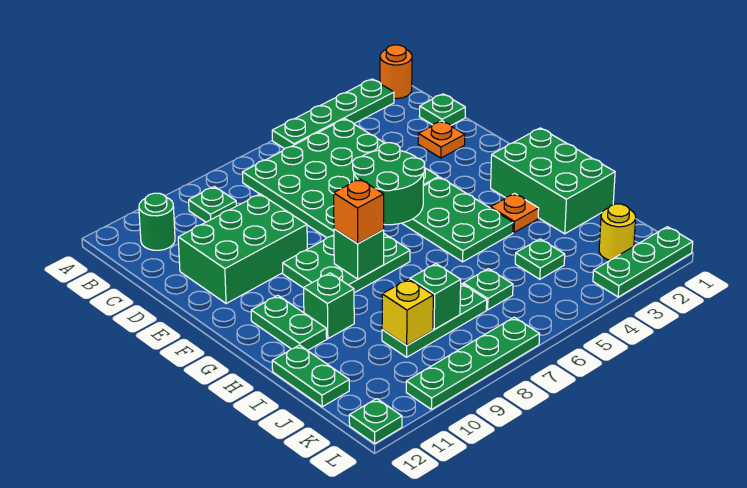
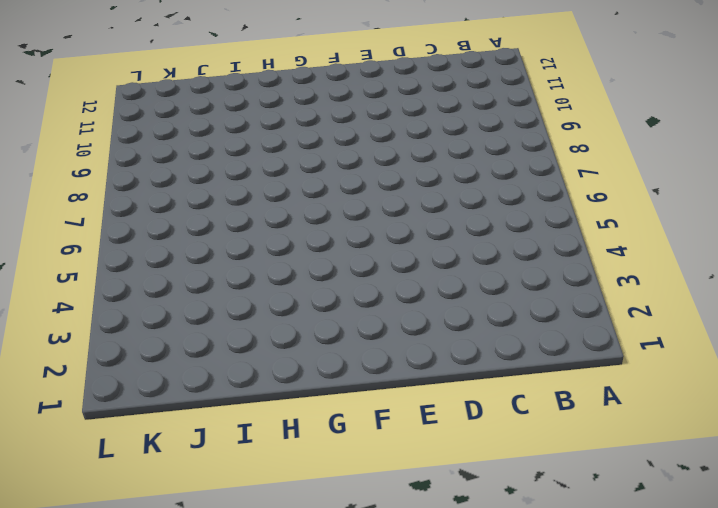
none -> orange round brick A1 level 1
none -> green plate A2:A5 level 1
none -> green plate B4:E7 level 1

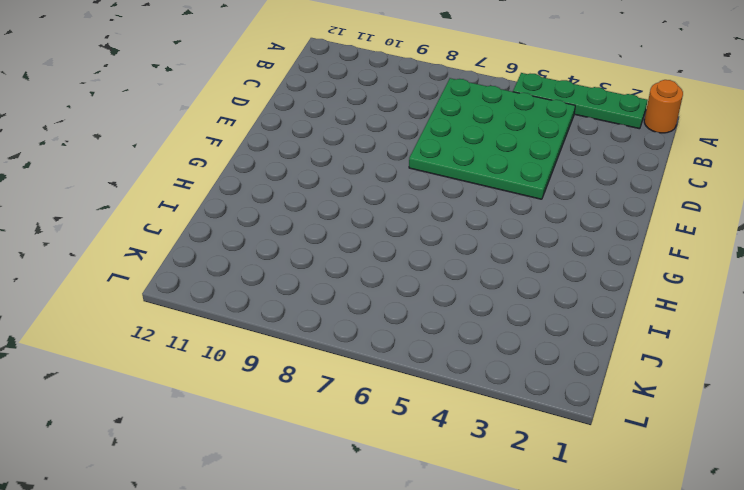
none -> green plate B9 level 1
none -> green round brick B11 level 1
none -> green plate C1 level 1

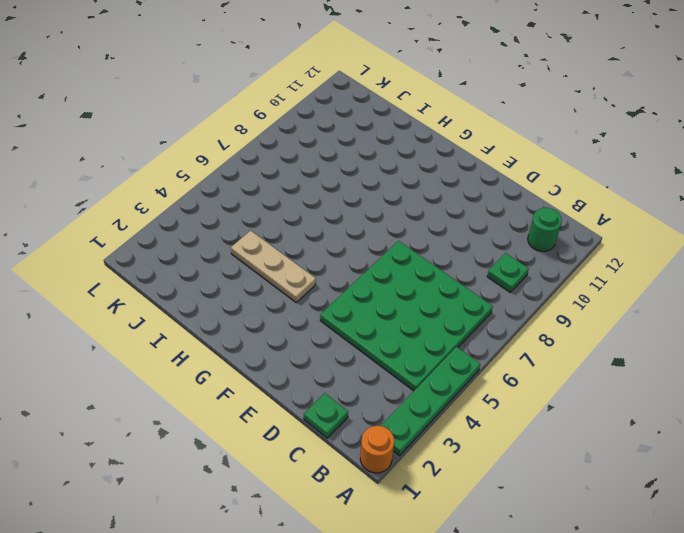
tan plate G4:I4 level 1 -> green plate F4:H5 level 1
none -> orange plate D2 level 1
none -> green brick D9:E11 level 1
none -> green plate F7:G9 level 1

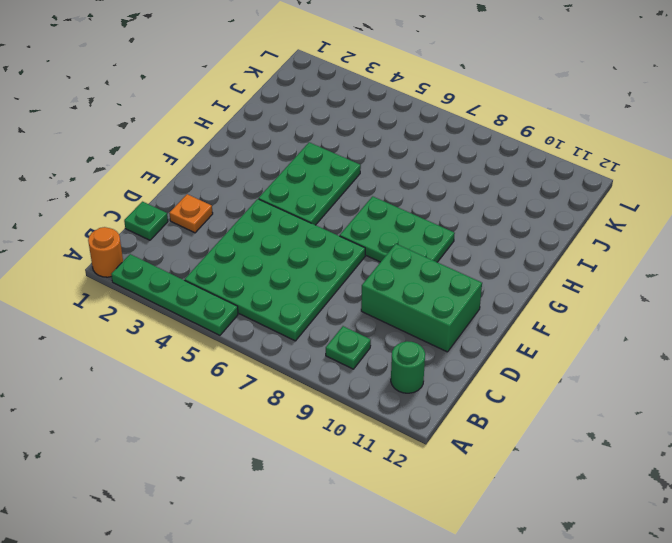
none -> green brick G1:I2 level 1
none -> green plate G11:H11 level 1
none -> orange plate H3 level 1

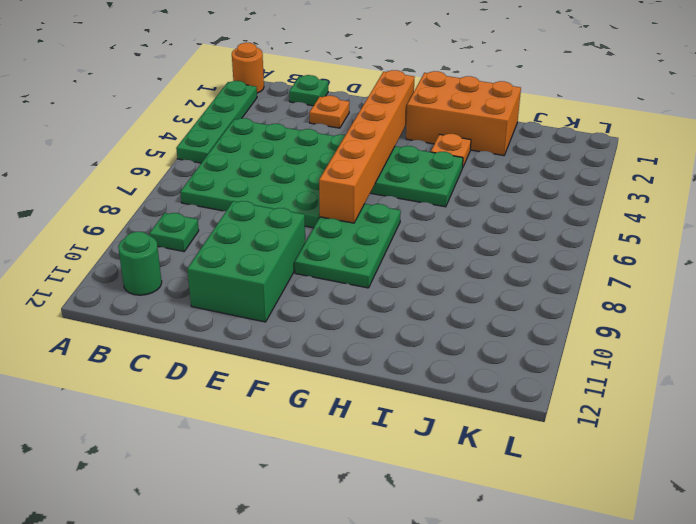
orange brick F2:F7 level 2 -> green round brick E5:F6 level 2
orange brick G1:I2 level 1 -> green brick G1:I2 level 1
none -> green plate G11:H11 level 1
none -> green brick H10 level 1
none -> green plate I12:J12 level 1

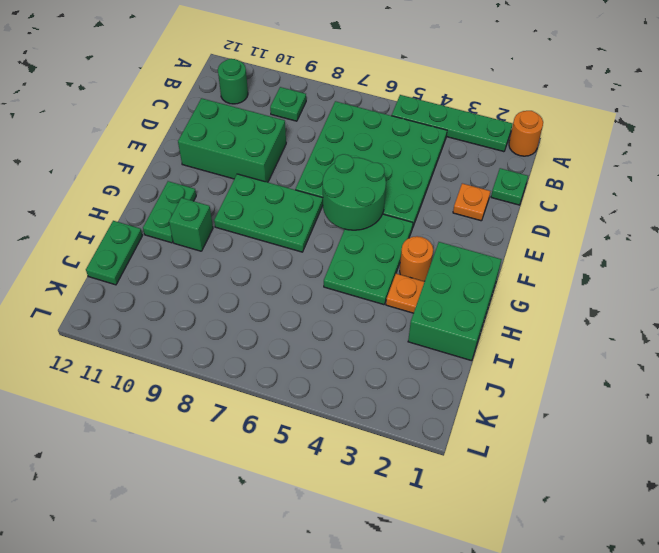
orange round brick G3 level 1 -> none
none -> green plate J4 level 1
none -> green plate J6 level 1
none -> green plate J7:J9 level 1

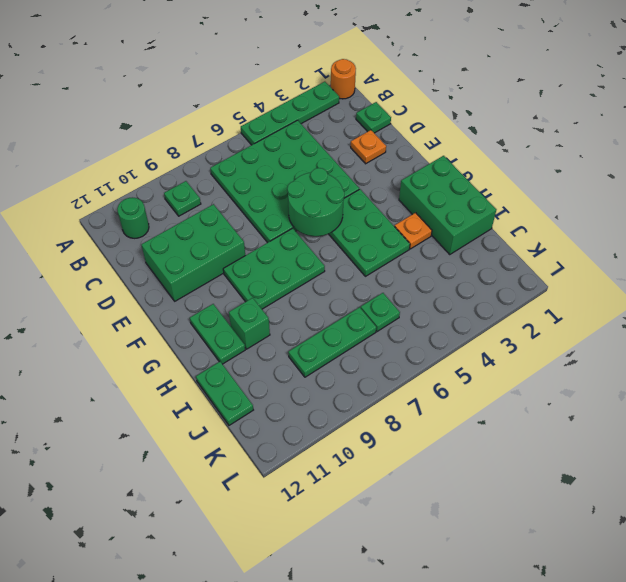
none -> green plate J4 level 1
none -> yellow round brick K2 level 1
none -> green plate L1:L3 level 1

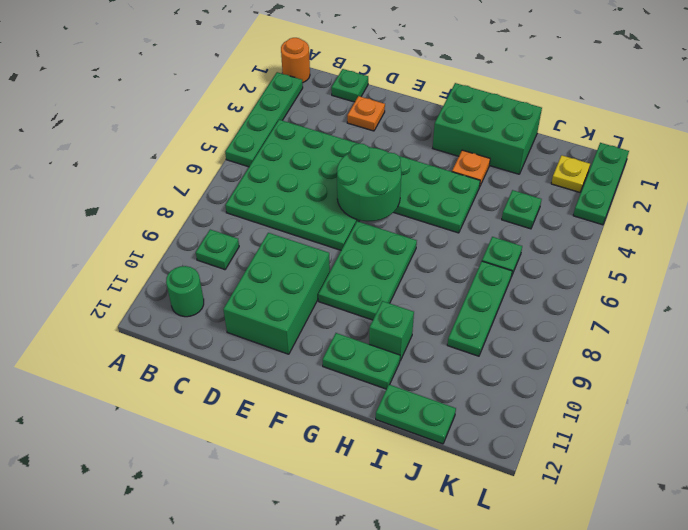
yellow plate K2 level 1 -> yellow round brick K2 level 1
none -> green plate L7:L10 level 1
none -> green plate L12 level 1
none -> green brick G8 level 2

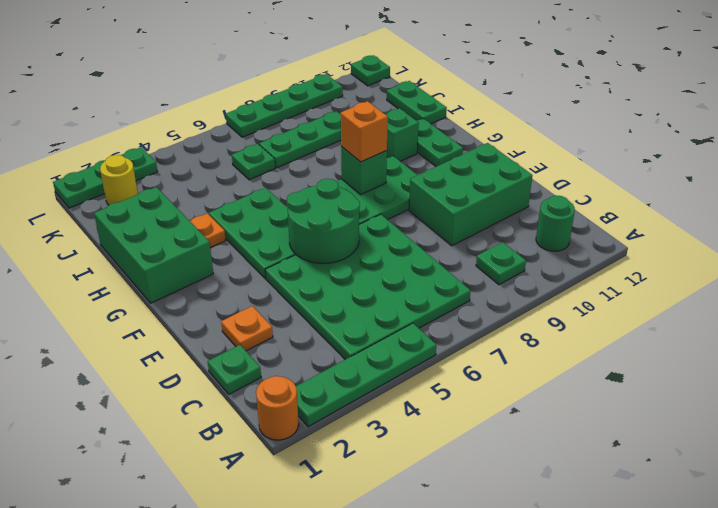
none -> green plate J4 level 1
none -> green brick J8 level 2
none -> yellow brick J9 level 2

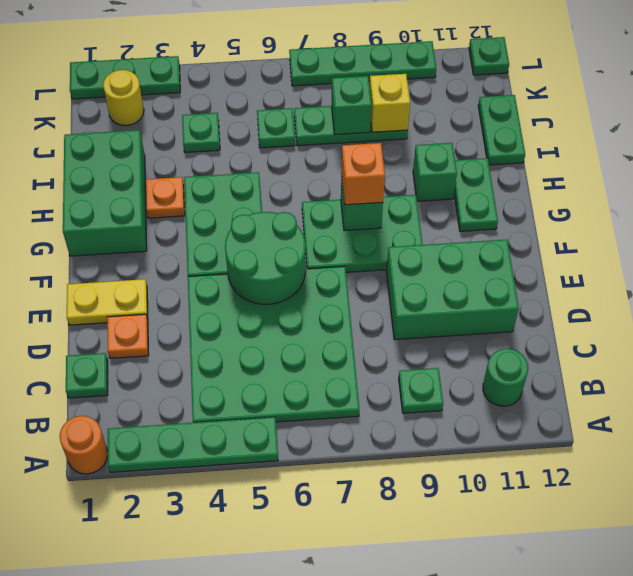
yellow plate E1:E2 level 1 -> none

